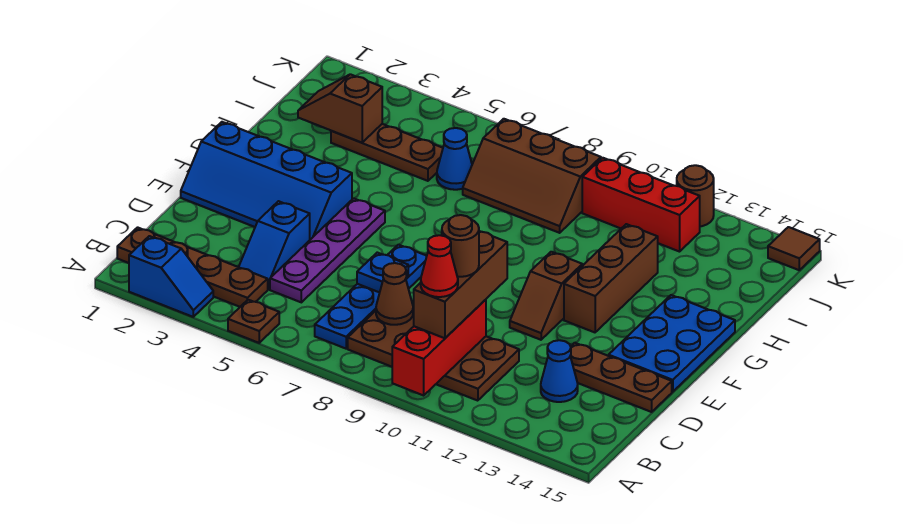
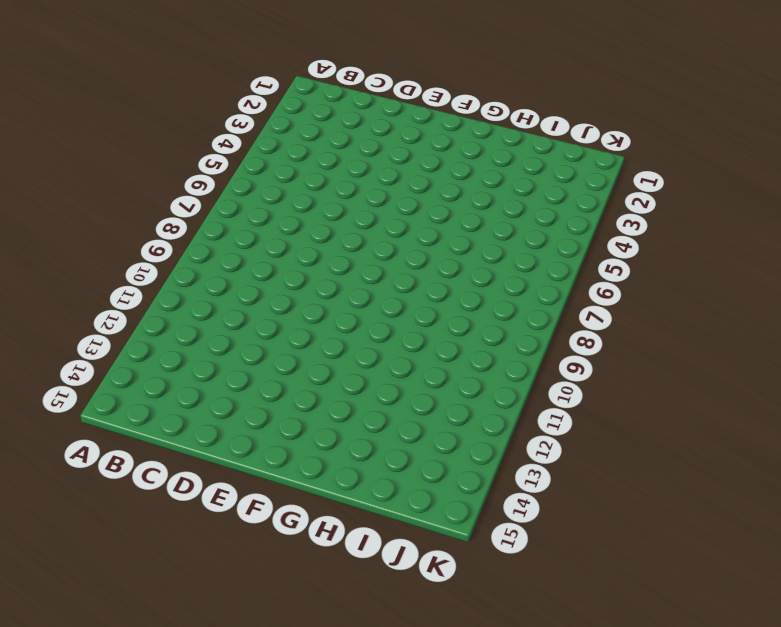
none -> blue slope A2:A3 level 1 top 2
none -> brown plate A5 level 1
none -> brown plate B1:B4 level 1

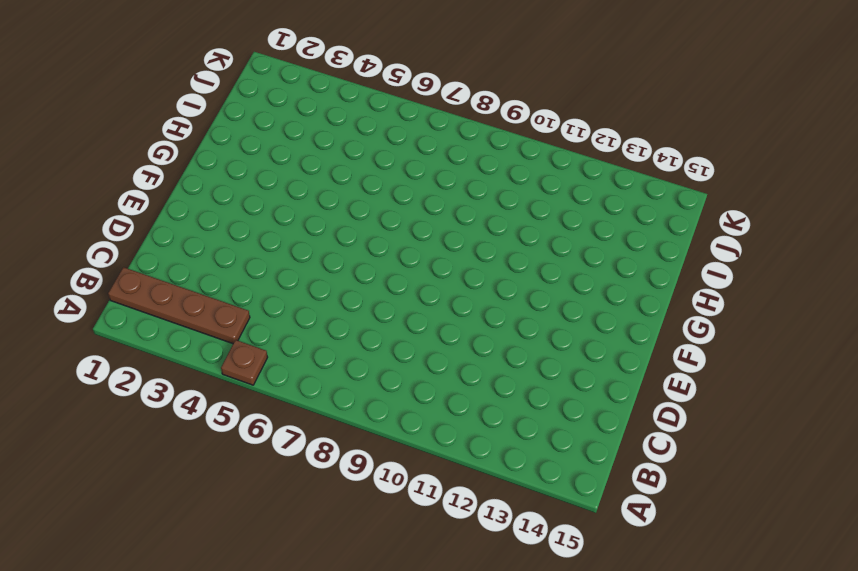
none -> blue slope A2:A3 level 1 top 2
none -> blue plate B7:E7 level 1
none -> brown plate B8:C11 level 1

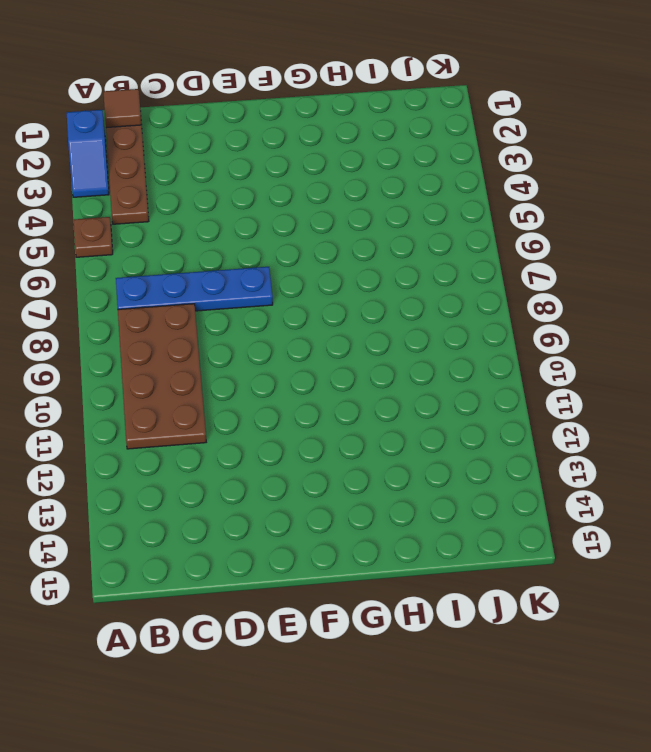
brown tile B1 level 2 -> brown tile K15 level 1
none -> blue slope C4:D4 level 1 top D
none -> purple plate C5:F5 level 1
none -> blue cone C13 level 1

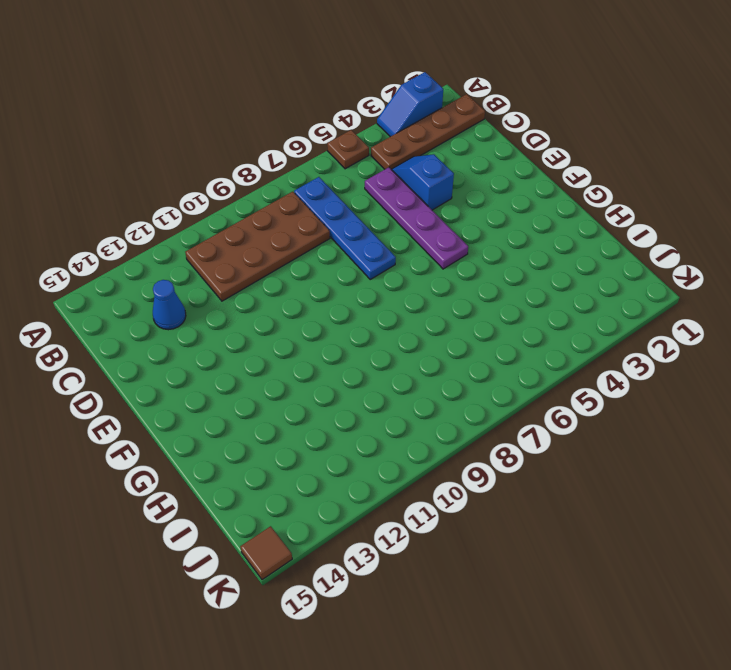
none -> brown plate D13:D15 level 1
none -> blue slope E1:F4 level 1 top F
none -> brown slope E11:F11 level 1 top F

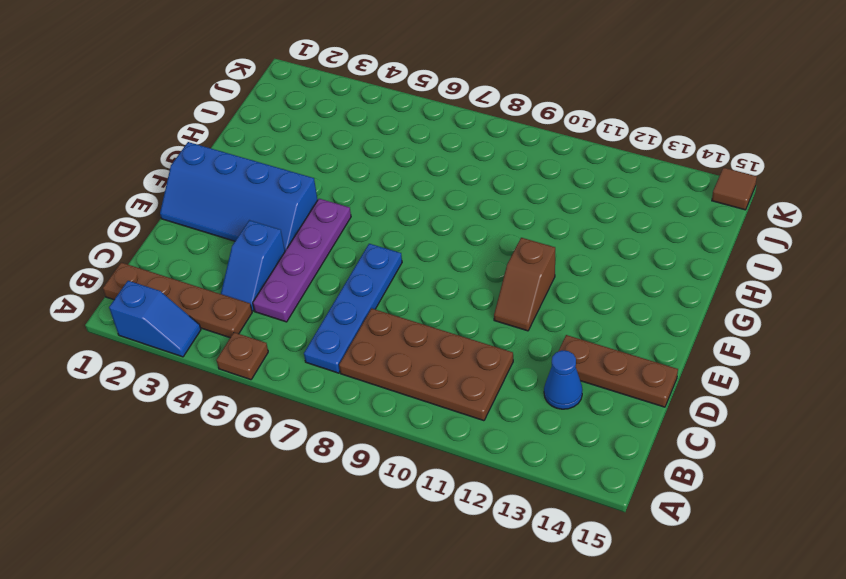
none -> blue plate E14:G15 level 1
none -> brown brick F12:H12 level 1
none -> brown plate I3:I5 level 1

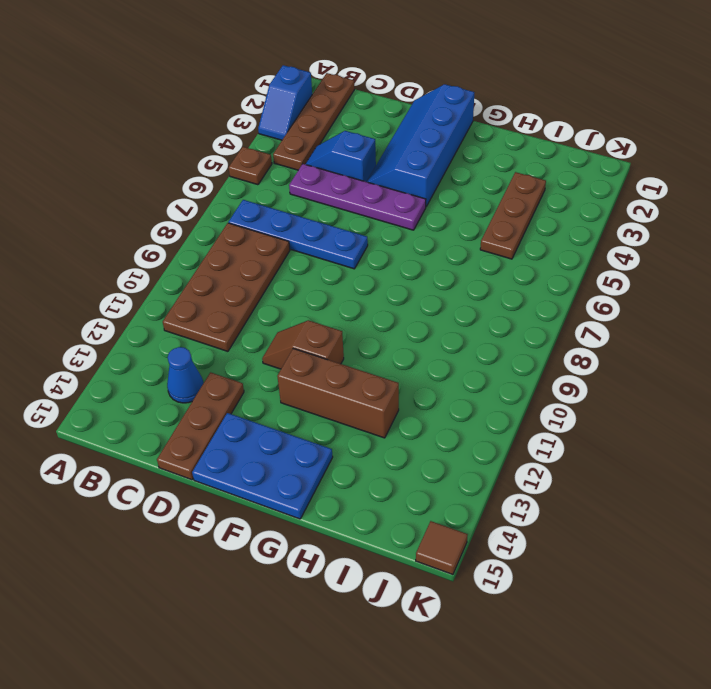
none -> blue cone I6 level 1
none -> brown slope I7:J9 level 1 top J
none -> red brick J10:J12 level 1

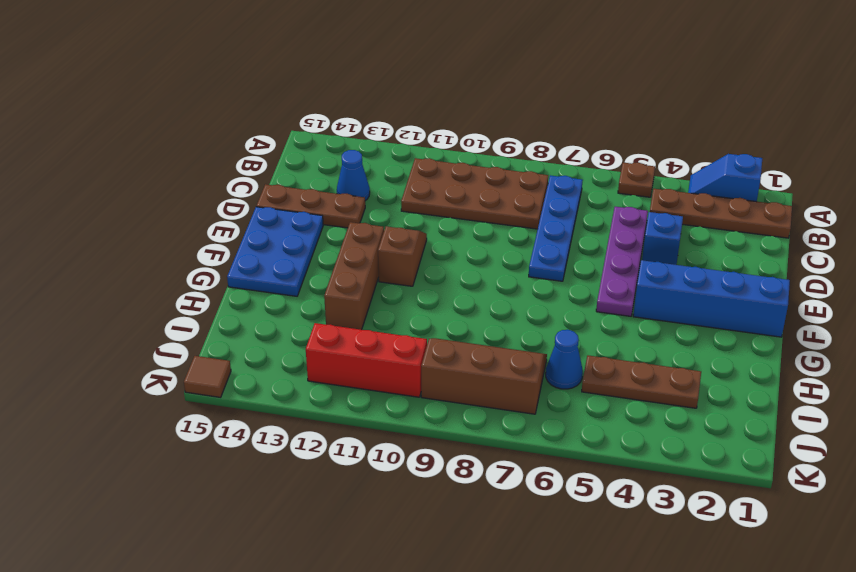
none -> brown round brick K12 level 1
none -> red brick A10:C10 level 2
none -> brown cone C8 level 2

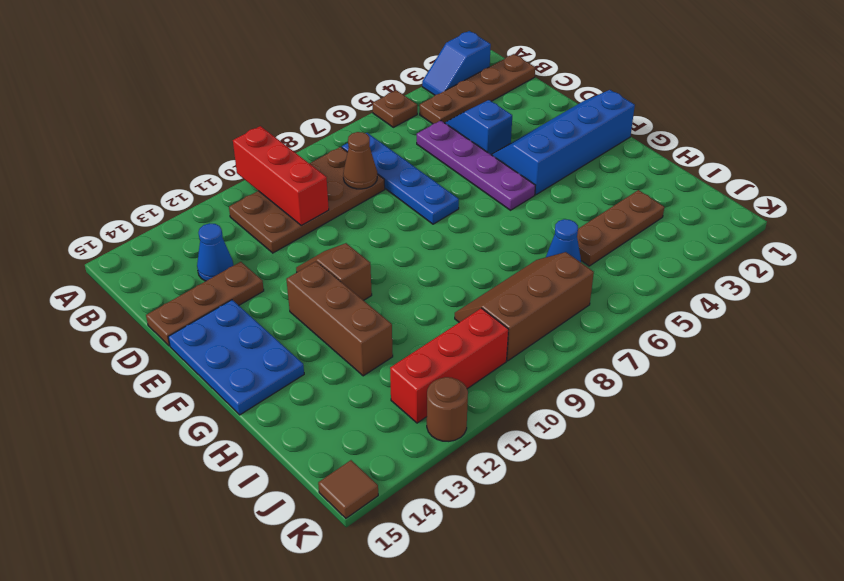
none -> blue plate D7 level 2
none -> brown slope I2:I3 level 2 top 3
none -> brown brick B10:D10 level 3

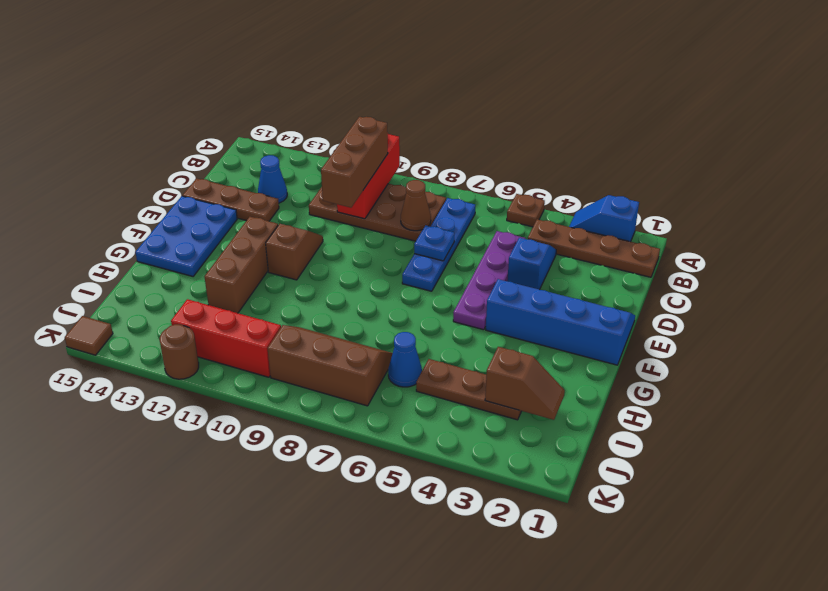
none -> red cone B10 level 4
none -> brown round brick C10 level 4

